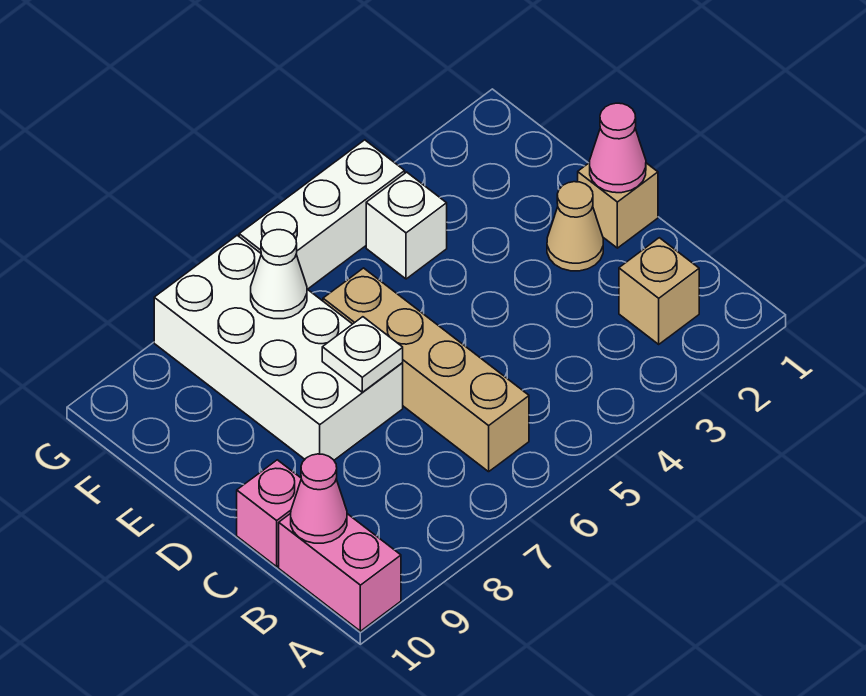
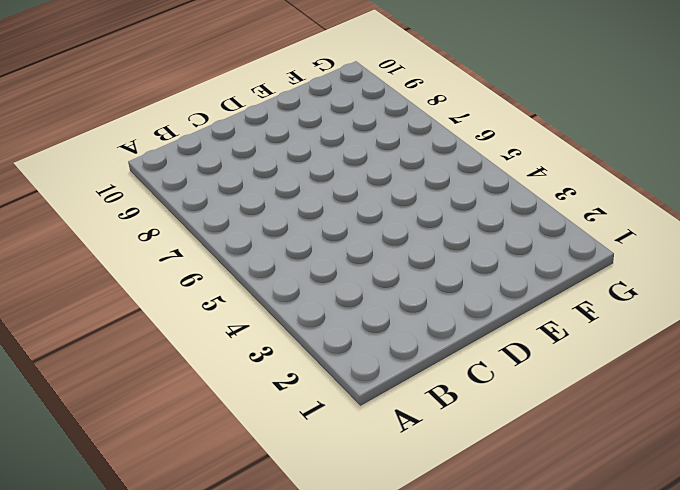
none -> pink brick A10:B10 level 1
none -> tan brick B2 level 1
none -> tan brick B6:E6 level 1

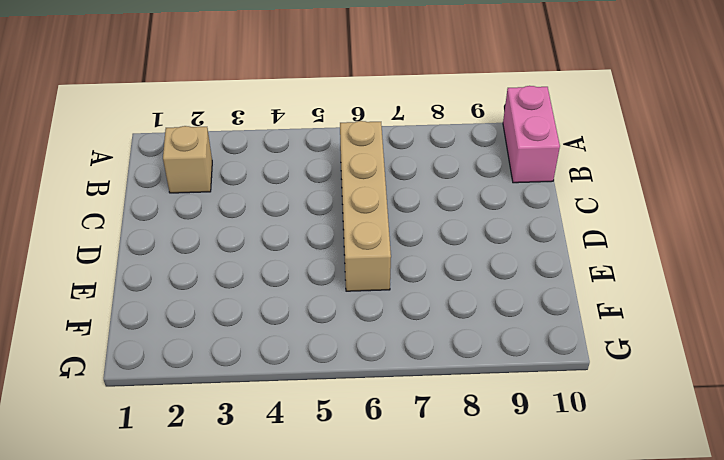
none -> pink brick C10 level 1
none -> tan brick D1 level 1
none -> tan cone D2 level 1

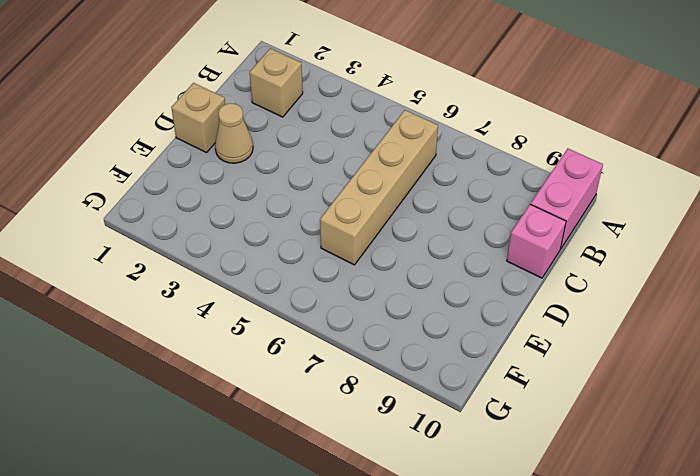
none -> white brick D7:G8 level 1
none -> white brick F4 level 1
none -> white brick G4:G6 level 1

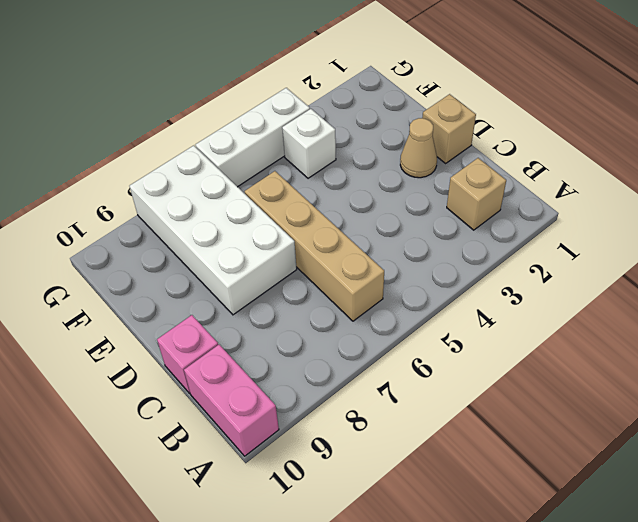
none -> pink cone B10 level 2
none -> pink cone D1 level 2
none -> white plate D7 level 2

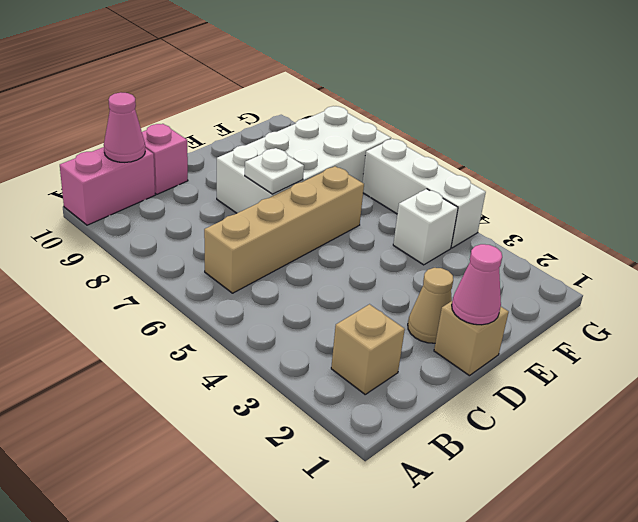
none -> white cone F7 level 2

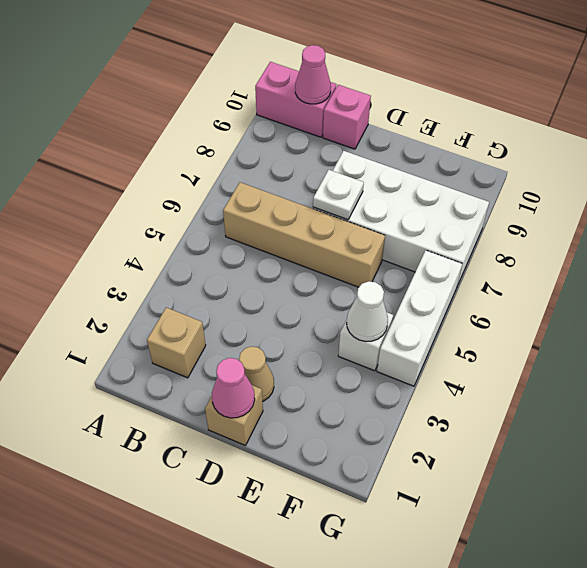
white cone F4 level 2 -> white cone F7 level 2

